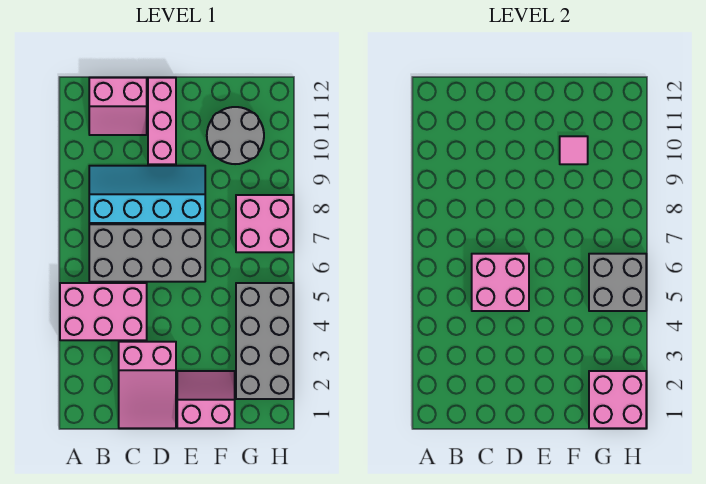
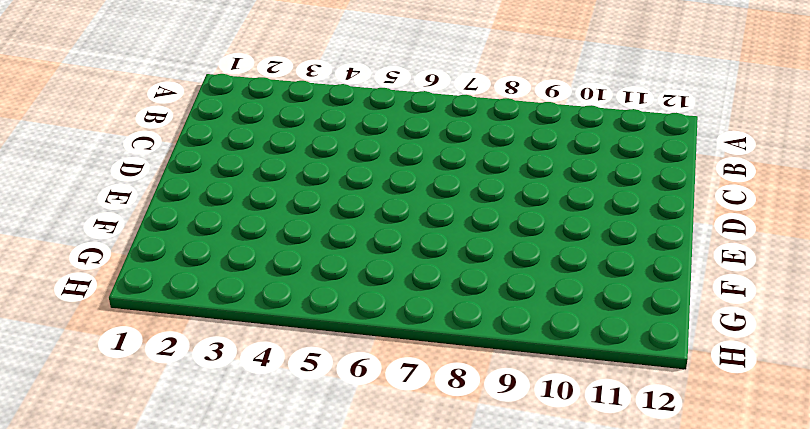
none -> pink brick A4:C5 level 1
none -> grey brick B6:E7 level 1
none -> cyan slope B8:E9 level 1 top 8

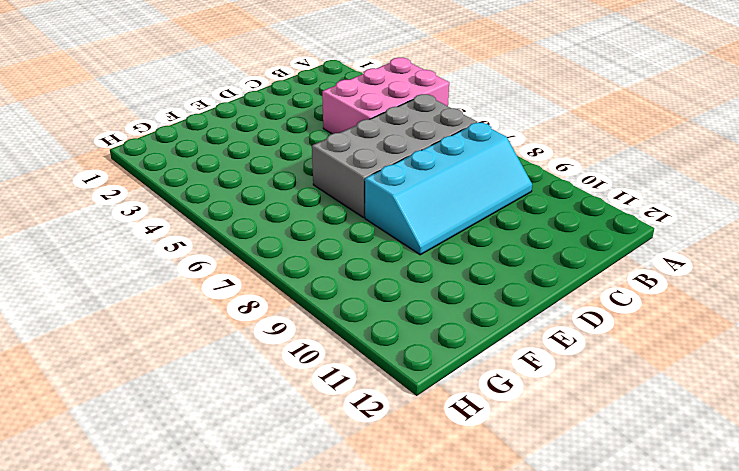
none -> pink slope B11:C12 level 1 top 12
none -> pink slope C1:D3 level 1 top 3
none -> pink brick D10:D12 level 1

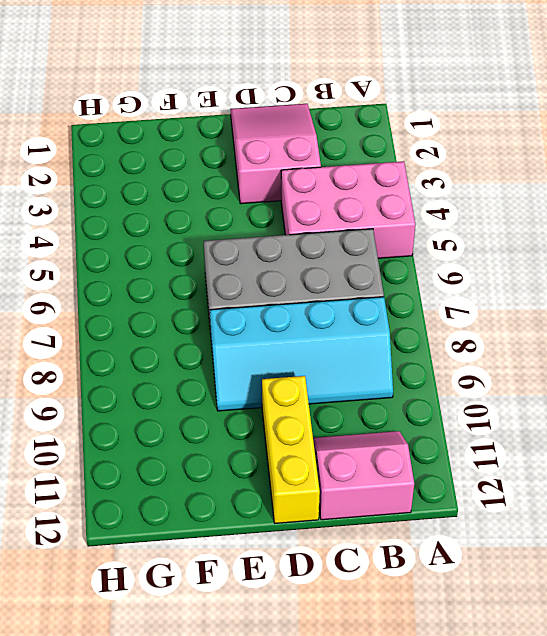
yellow brick D10:D12 level 1 -> pink brick D10:D12 level 1
none -> pink slope E1:F2 level 1 top 1
none -> grey round brick F10:G11 level 1
none -> grey brick G2:H5 level 1

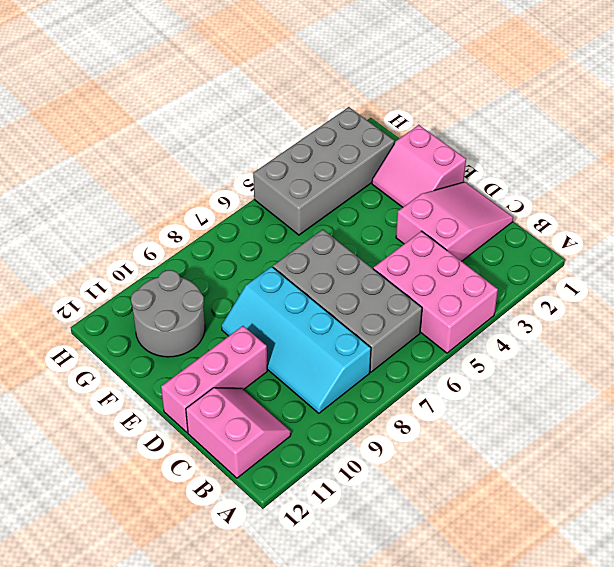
none -> pink brick G7:H8 level 1
none -> pink brick C5:D6 level 2
none -> pink tile F10 level 2

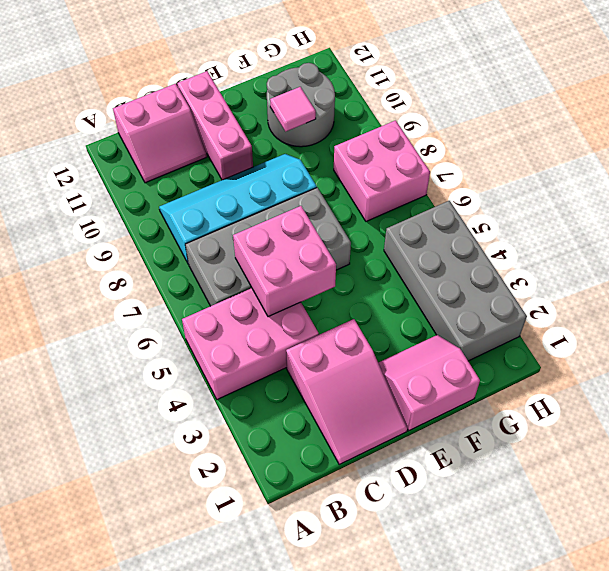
none -> pink brick G1:H2 level 2
none -> grey brick G5:H6 level 2

